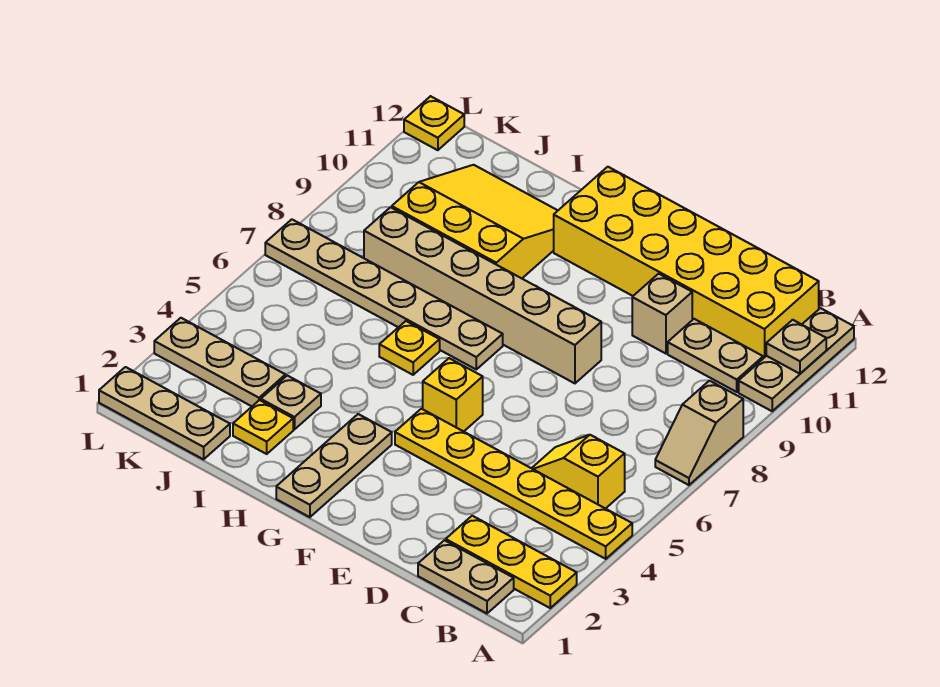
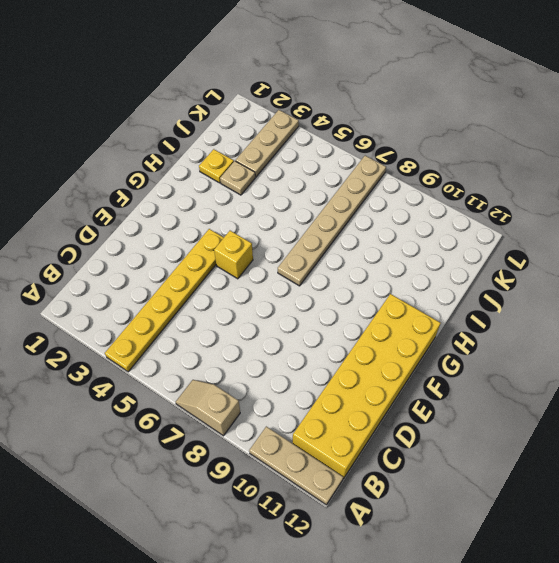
none -> yellow plate A2:C2 level 1
none -> tan plate B1:C1 level 1
none -> yellow slope B5:C5 level 1 top B

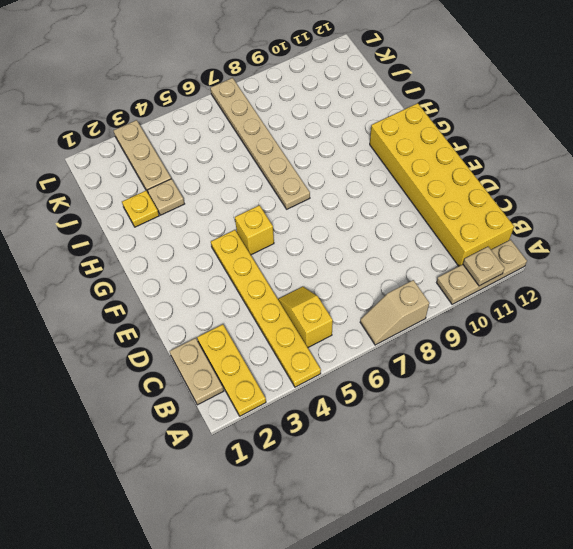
none -> tan plate B10:C10 level 1
none -> tan brick D10 level 1
none -> tan brick E8:J8 level 1

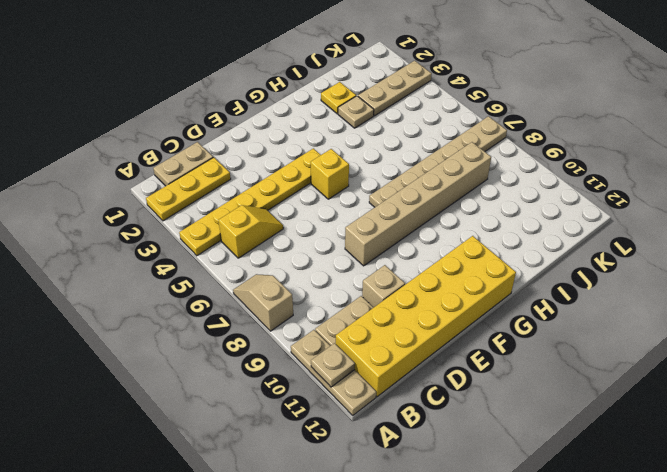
none -> tan plate G1:G3 level 1
none -> yellow plate H6 level 1
none -> yellow slope H9:J11 level 1 top 9

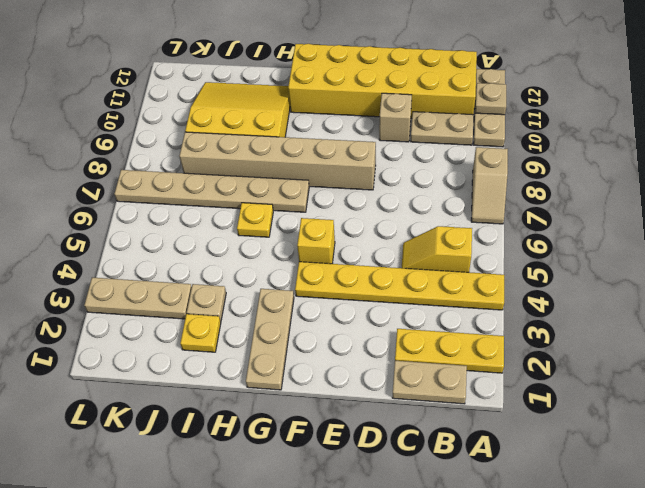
none -> tan plate J1:L1 level 1
none -> yellow plate L12 level 1

